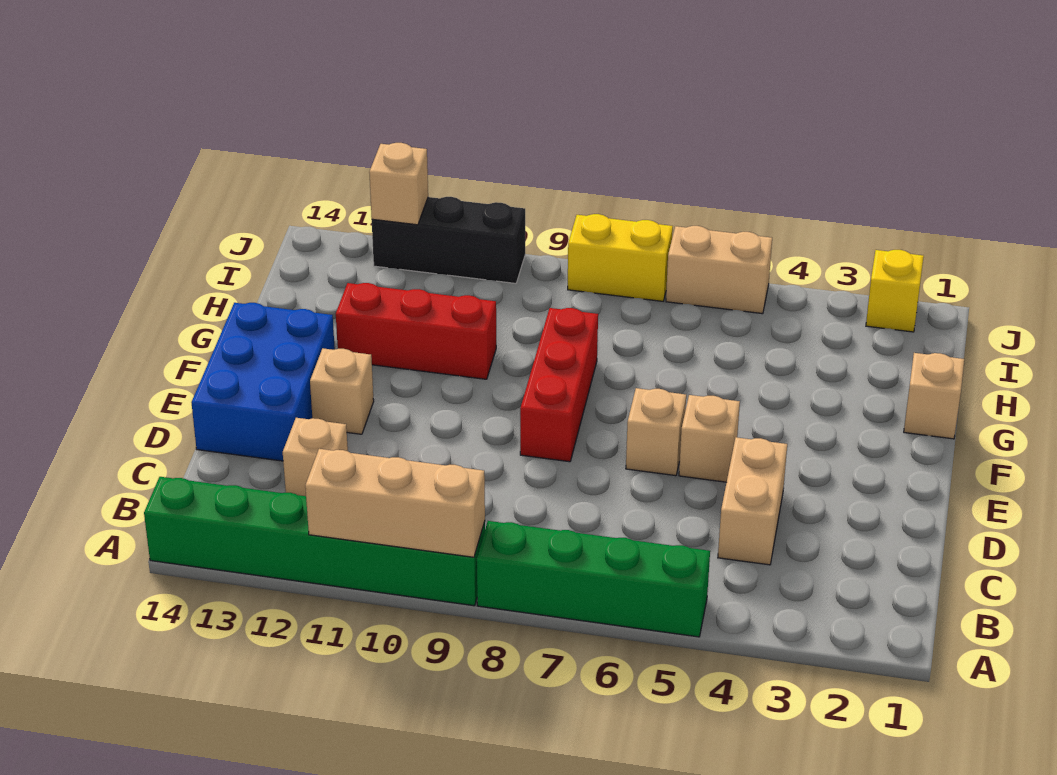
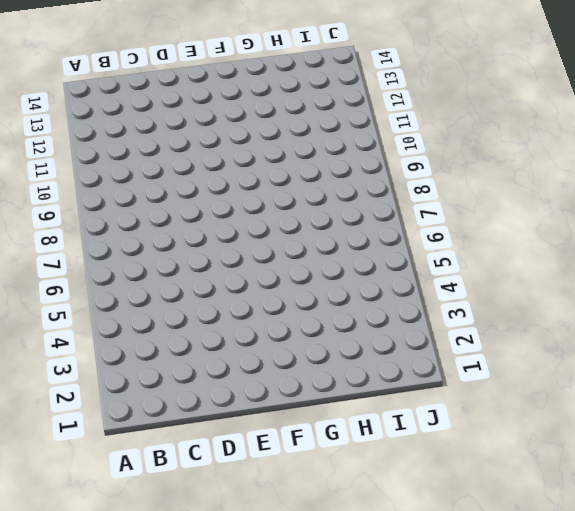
none -> green brick A5:A8 level 1
none -> green brick A9:A14 level 1
none -> tan brick C4:D4 level 1

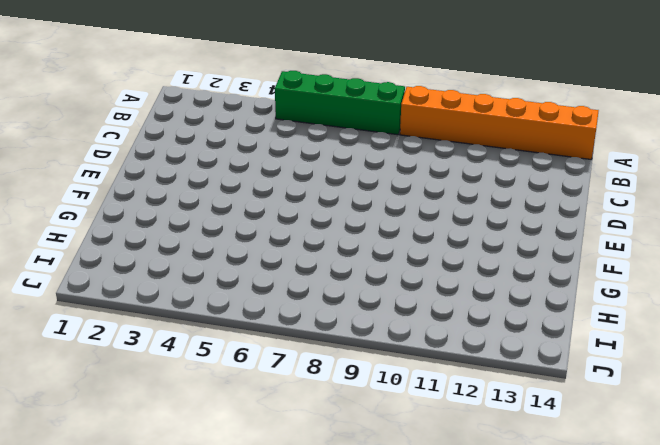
orange brick A9:A14 level 1 -> green brick A9:A14 level 1
none -> tan brick C4:D4 level 1
none -> tan brick C12 level 1
none -> blue brick D13:F14 level 1

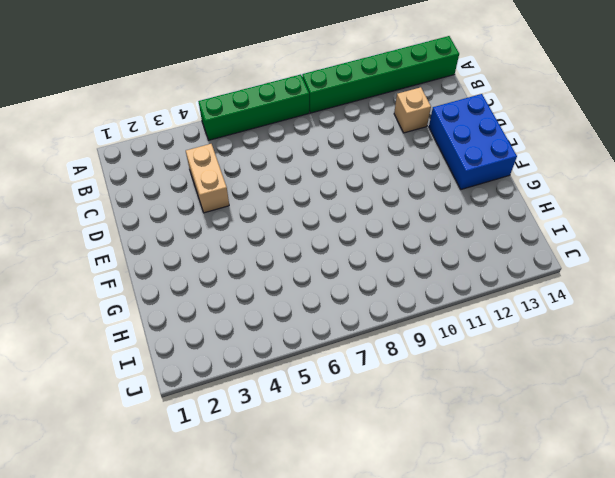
none -> tan brick E5 level 1
none -> tan brick E6 level 1
none -> red brick E8:G8 level 1

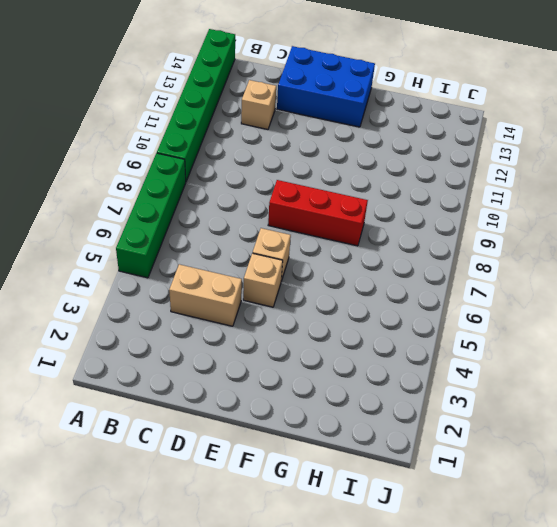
none -> tan brick E12 level 1
none -> tan brick G1 level 1
none -> red brick G10:G12 level 1

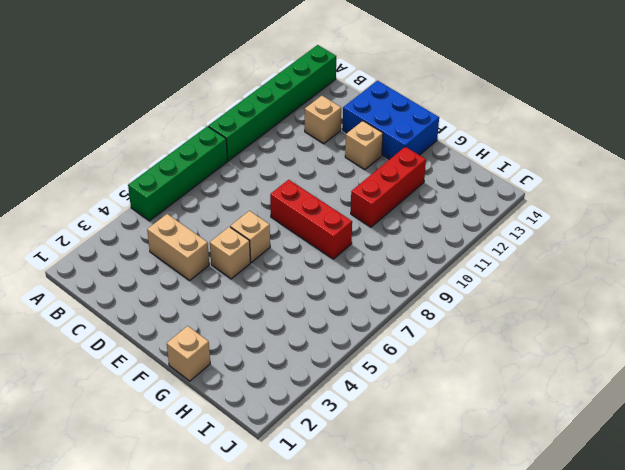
none -> yellow brick J2 level 1
none -> tan brick J5:J6 level 1
none -> yellow brick J7:J8 level 1

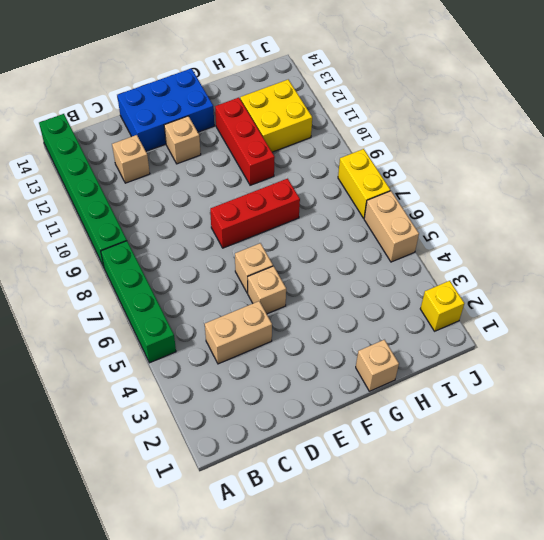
yellow brick H11:I12 level 1 -> none
none -> black brick J10:J12 level 1
none -> tan brick A9:A11 level 2
none -> tan brick J12 level 2

